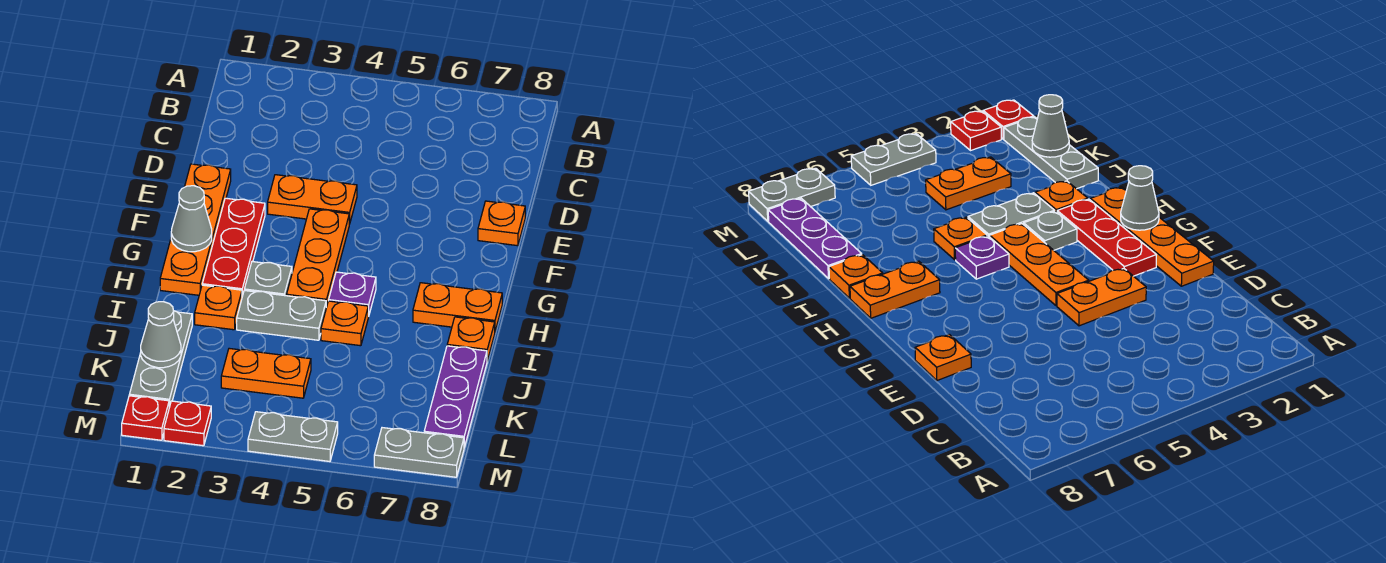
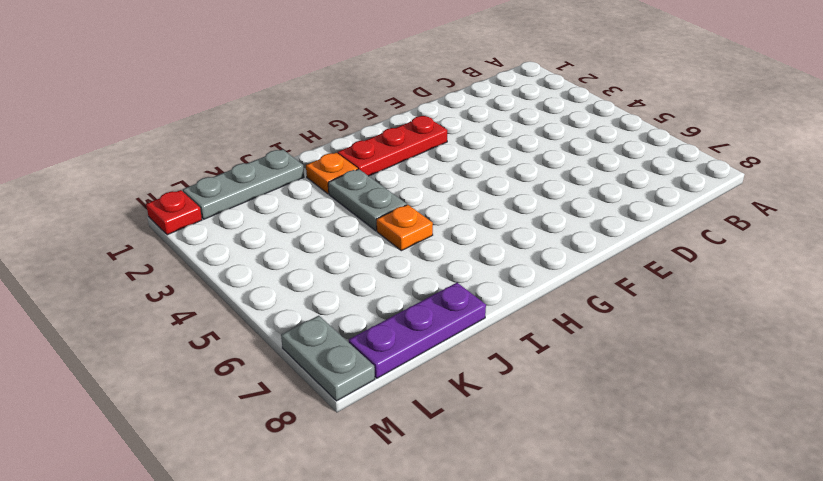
none -> orange plate E1:H1 level 1
none -> orange plate E3:E4 level 1
none -> orange plate E8 level 1

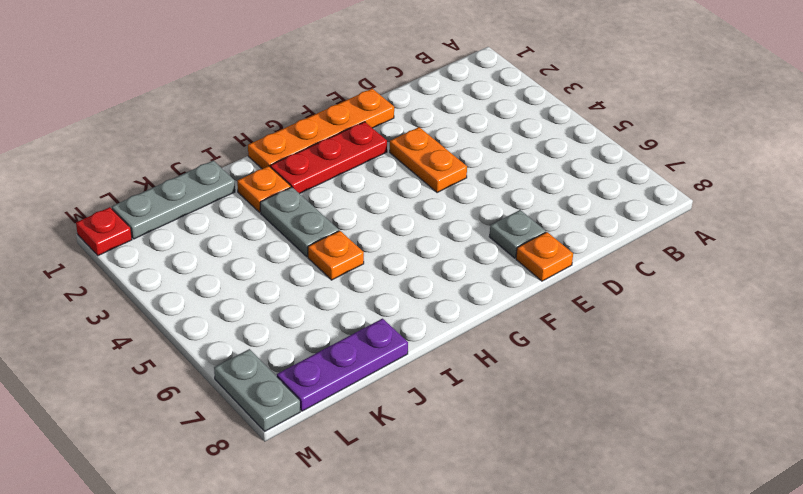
grey plate E7 level 1 -> grey plate H3 level 1
none -> orange plate F4:H4 level 1
none -> purple plate H5 level 1
none -> orange plate H7:H8 level 1

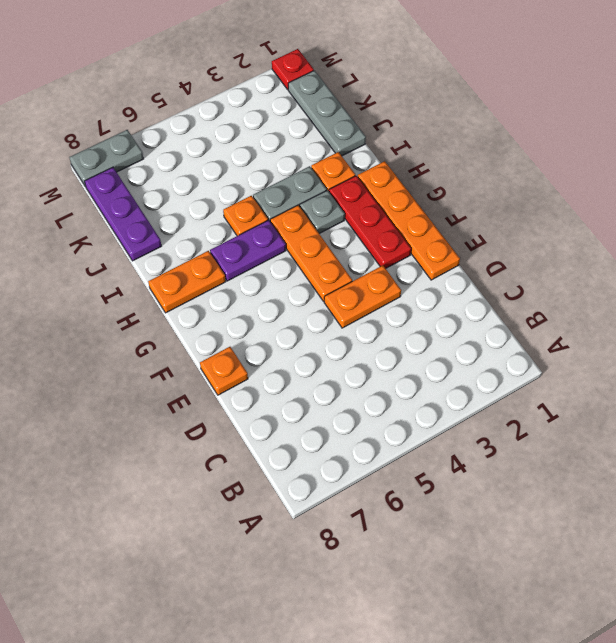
purple plate H5:H6 level 1 -> purple plate H5 level 1
none -> orange plate I8 level 1
none -> orange plate K3:K4 level 1
none -> red plate M2 level 1

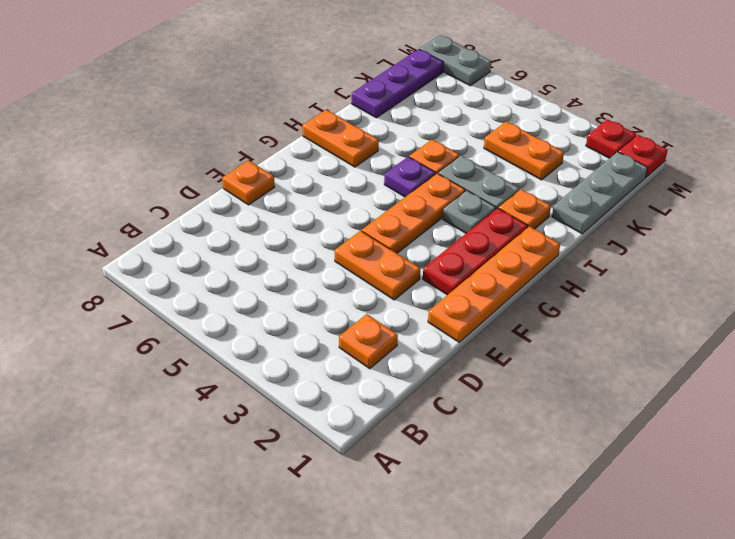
orange plate C2 level 1 -> orange plate I8 level 1
none -> grey plate M4:M5 level 1
none -> grey cone G1 level 2
none -> grey cone K1 level 2

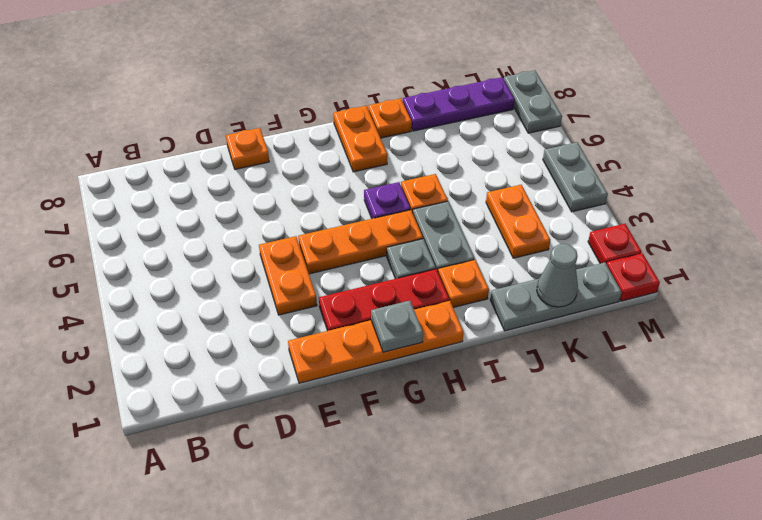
grey plate G1 level 2 -> grey cone G1 level 2

